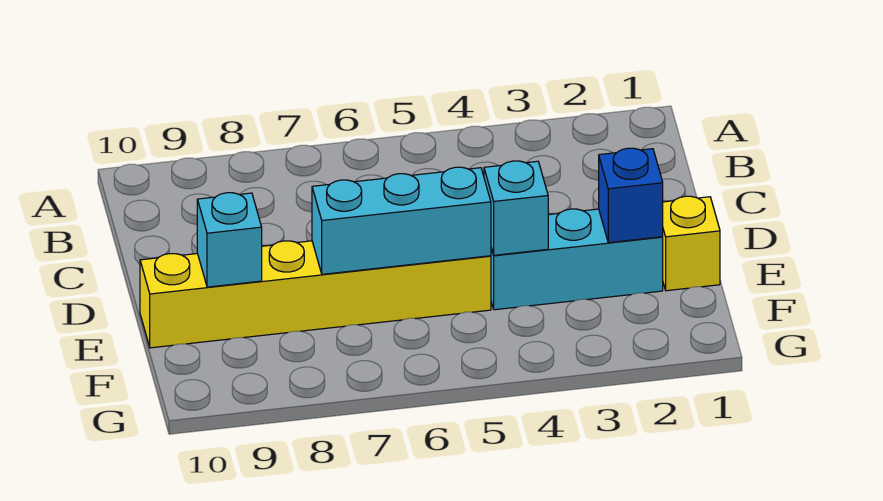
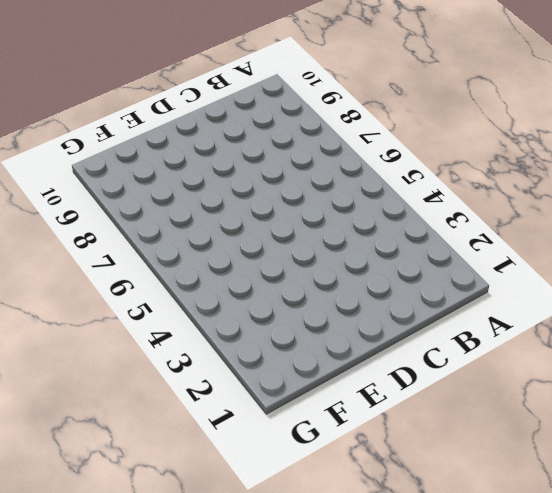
none -> yellow brick E1 level 1
none -> cyan brick E2:E4 level 1

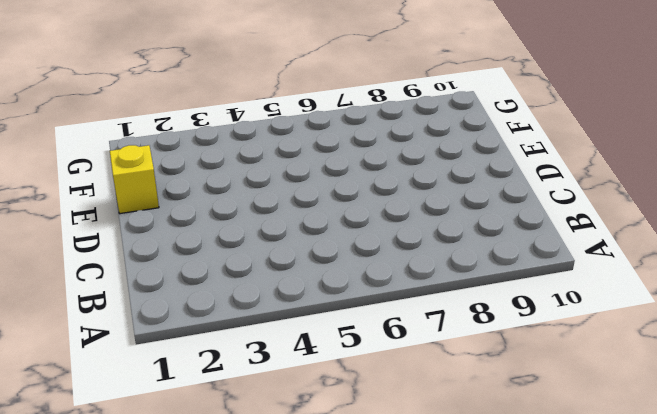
none -> cyan brick E2:E4 level 1
none -> yellow brick E5:E10 level 1

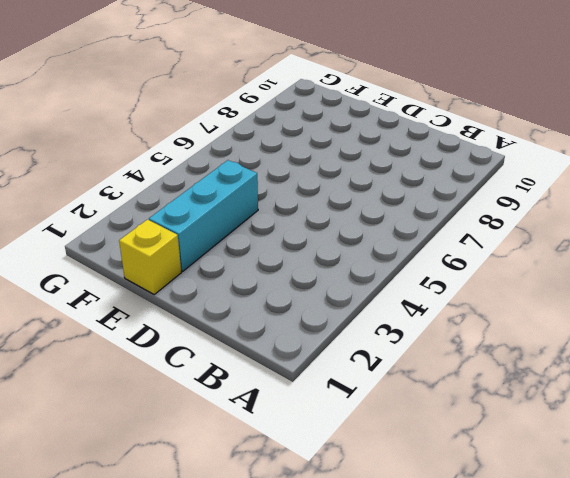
none -> yellow brick E5:E10 level 1
none -> blue brick E2 level 2

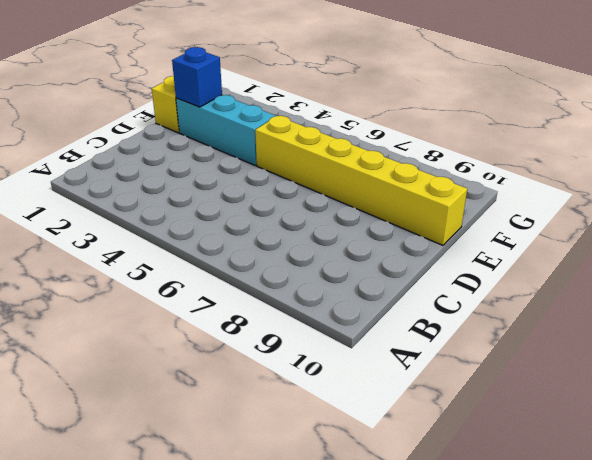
none -> cyan brick E4 level 2
none -> cyan brick E5:E7 level 2

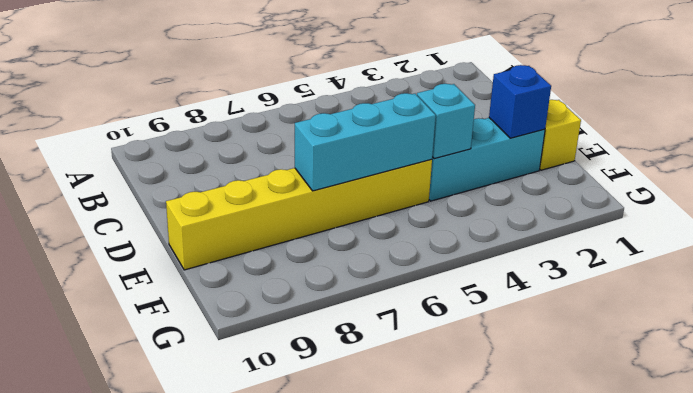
none -> cyan brick E9 level 2

